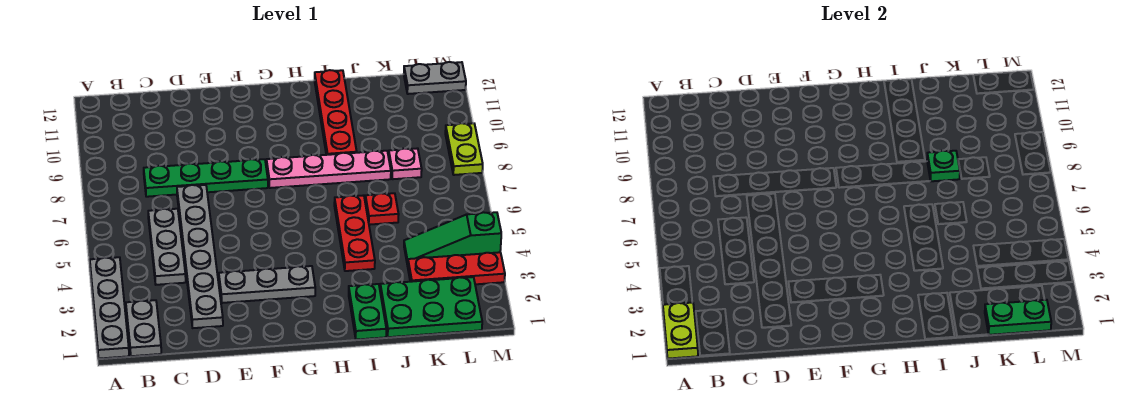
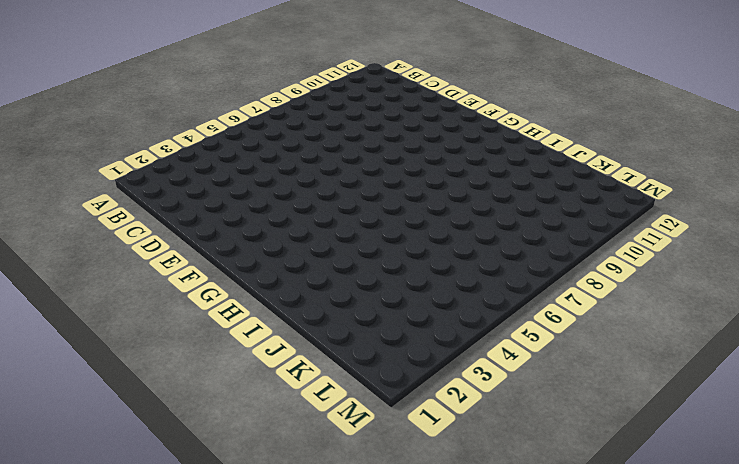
none -> grey plate A1:A4 level 1
none -> grey plate B1:B2 level 1
none -> grey plate C4:C6 level 1

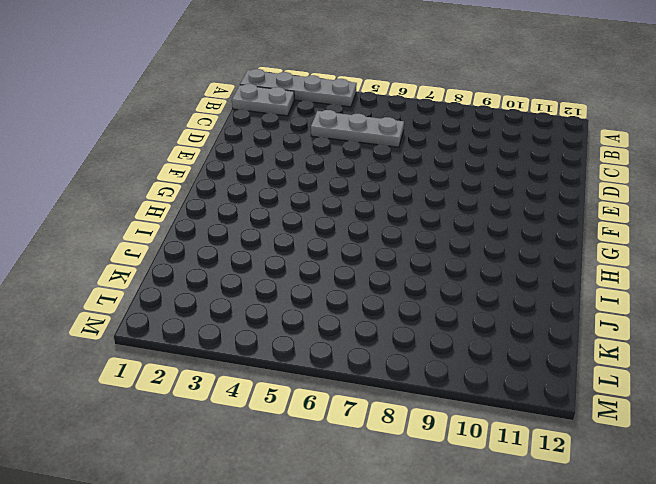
none -> green plate C8:F8 level 1
none -> grey plate D2:D7 level 1
none -> grey plate E3:G3 level 1

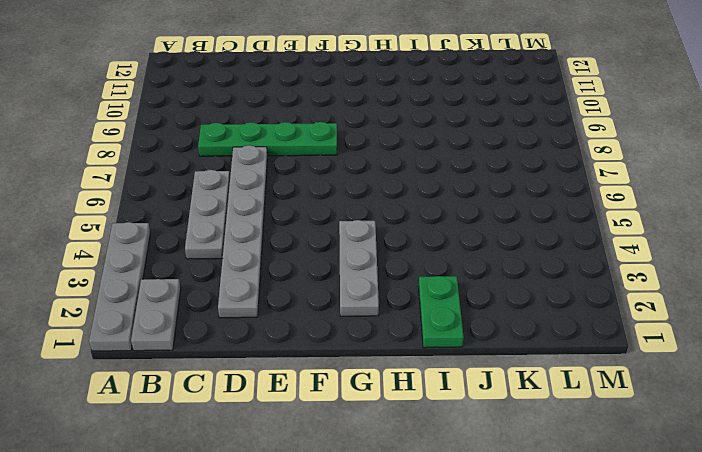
grey plate G2:G4 level 1 -> grey plate E3:G3 level 1
none -> pink plate G8:J8 level 1
none -> red plate I4:I6 level 1
none -> red plate I9:I12 level 1

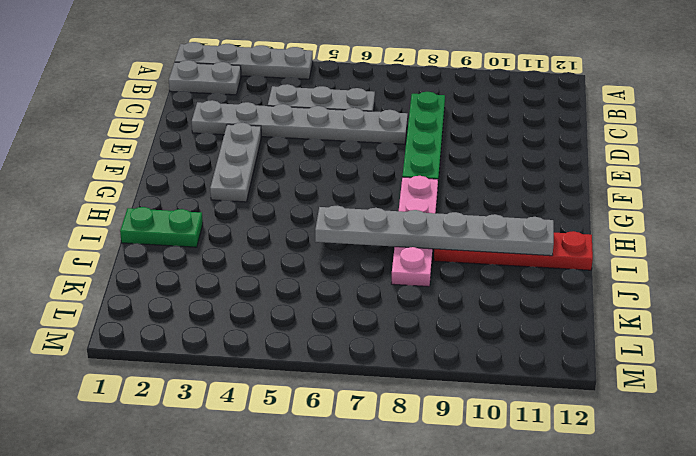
grey plate I6:I11 level 2 -> none
none -> red plate I4:I6 level 1
none -> green plate J1:L2 level 1
none -> red plate J6 level 1

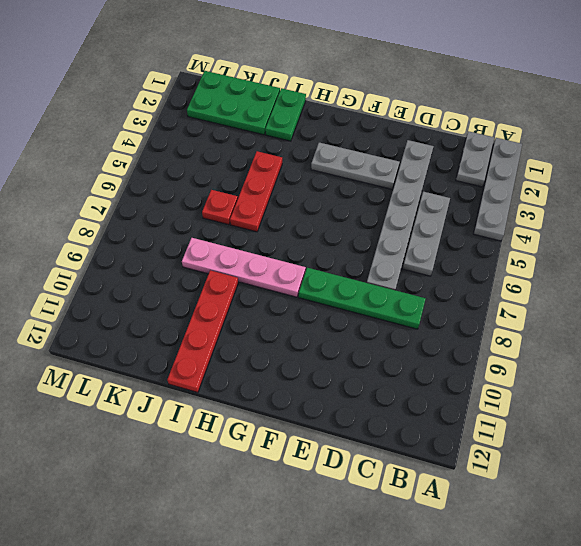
none -> red plate K3:M3 level 1
none -> green slope K4:M4 level 1 top M
none -> pink plate K8 level 1

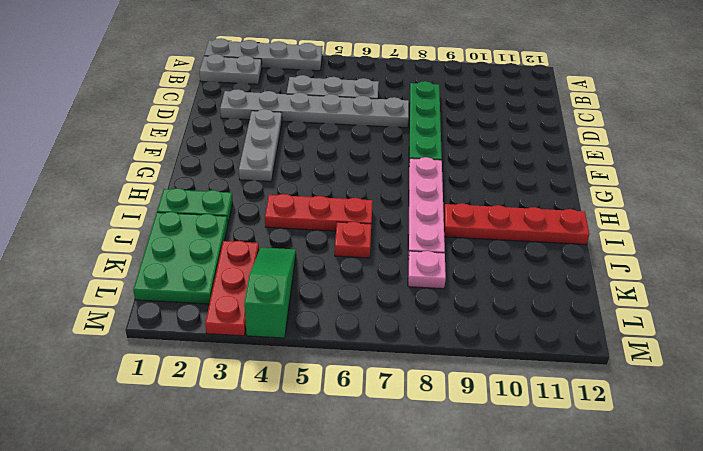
none -> grey plate L12:M12 level 1
none -> lime plate M8:M9 level 1
none -> lime plate A1:A2 level 2

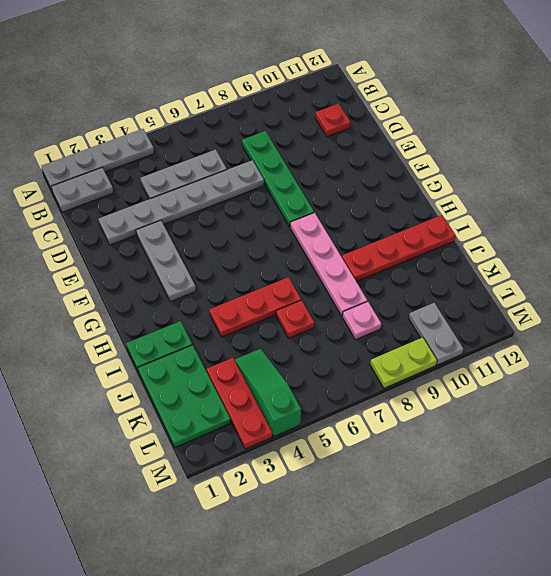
red plate C11 level 1 -> none
grey plate L10:M10 level 1 -> grey plate L12:M12 level 1
none -> lime plate A1:A2 level 2
none -> green plate J8 level 2
none -> green plate K1:L1 level 2

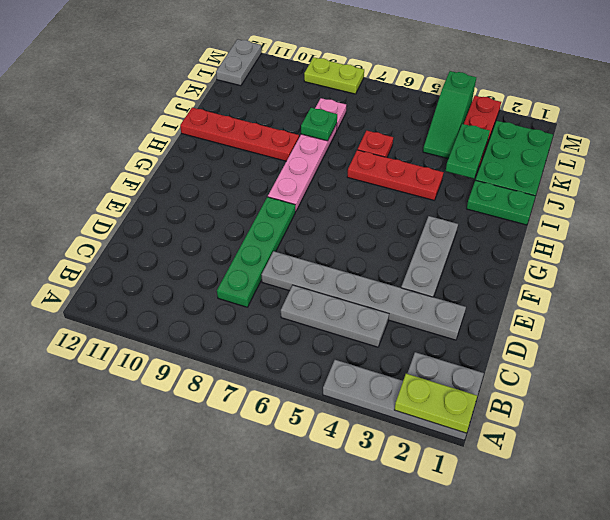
green plate J3:K3 level 2 -> green plate K1:L1 level 2

